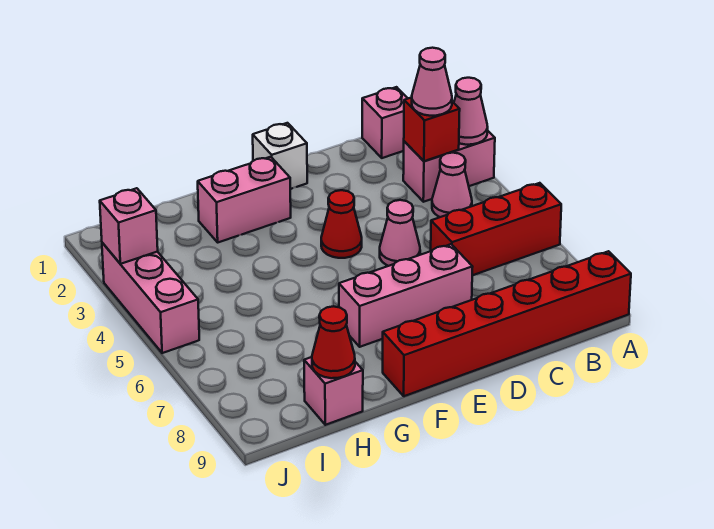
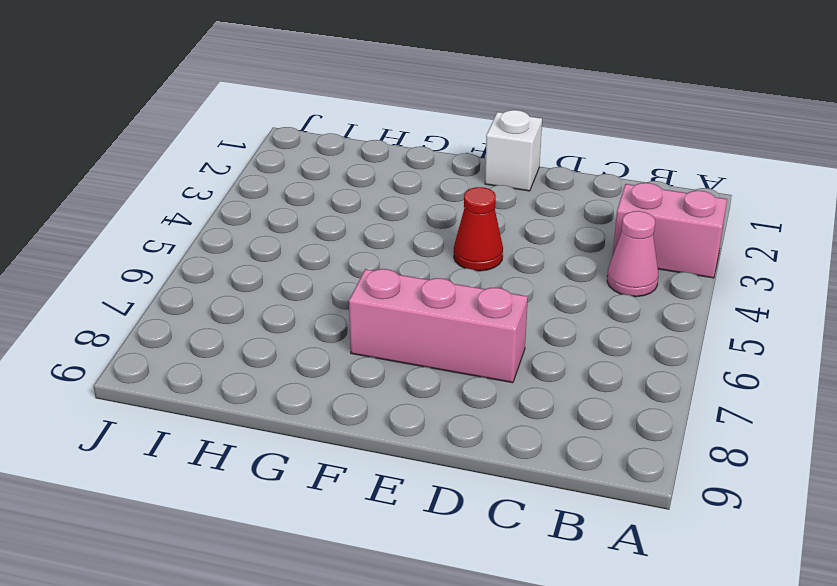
none -> red brick A6:C6 level 1
none -> red brick A9:F9 level 1
none -> pink brick B1 level 1

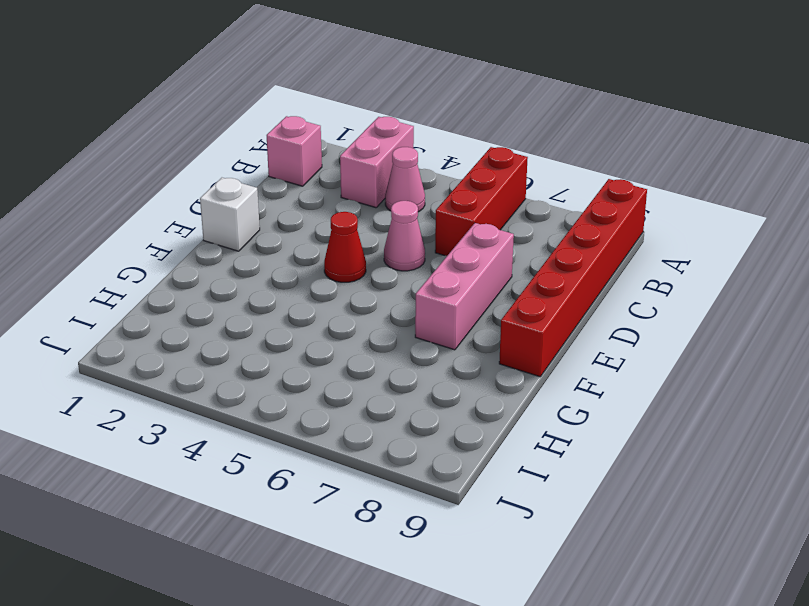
none -> pink brick F2:G2 level 1
none -> pink brick H9 level 1
none -> pink brick J3:J5 level 1

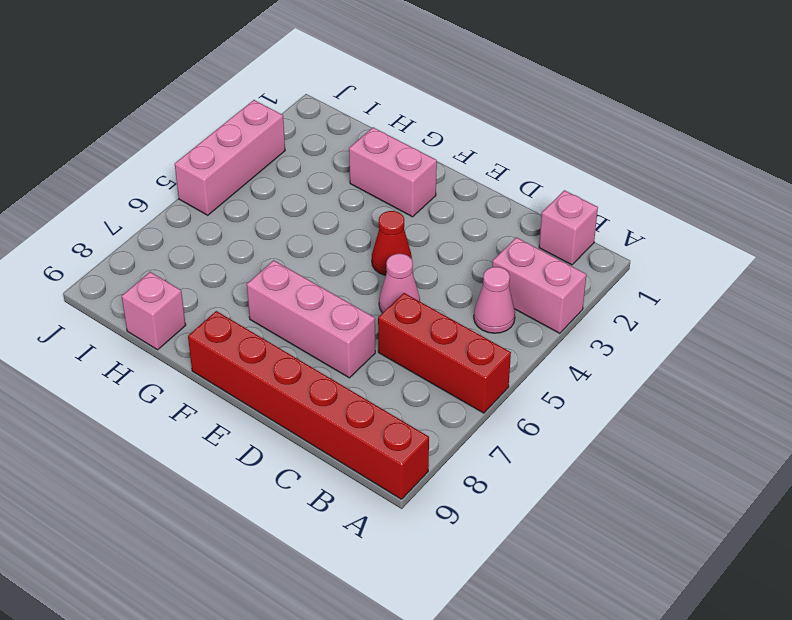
none -> white brick E1 level 1
none -> pink cone A3 level 2
none -> red brick B3 level 2

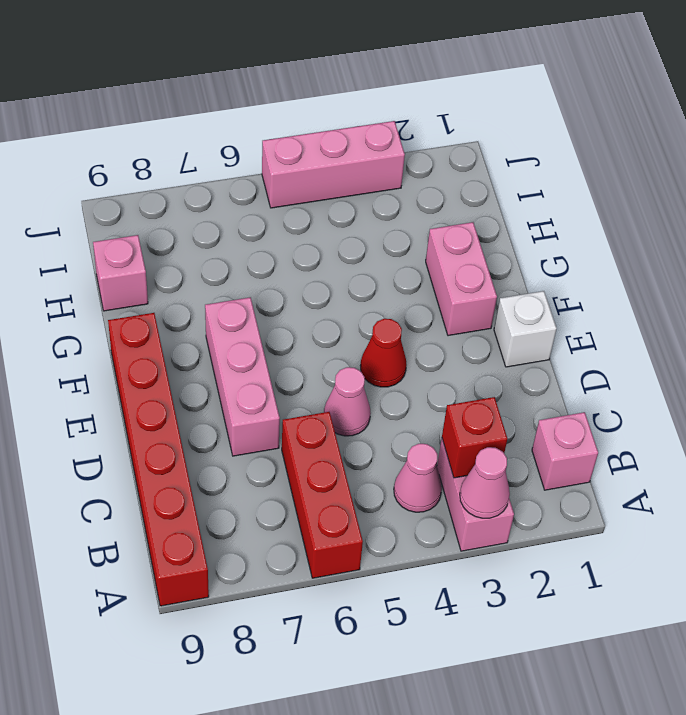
none -> red cone H9 level 2
none -> pink brick J3 level 2
none -> pink cone B3 level 3

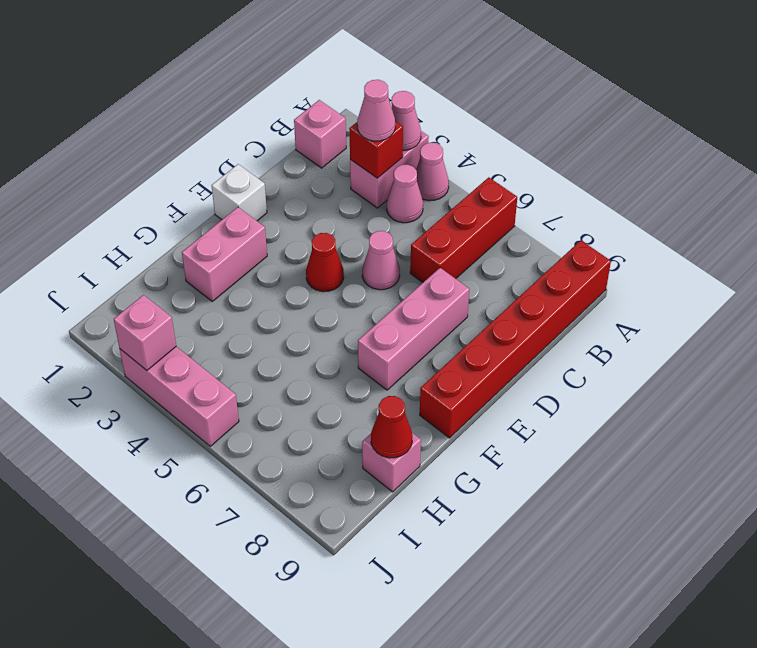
pink cone A4 level 1 -> none

